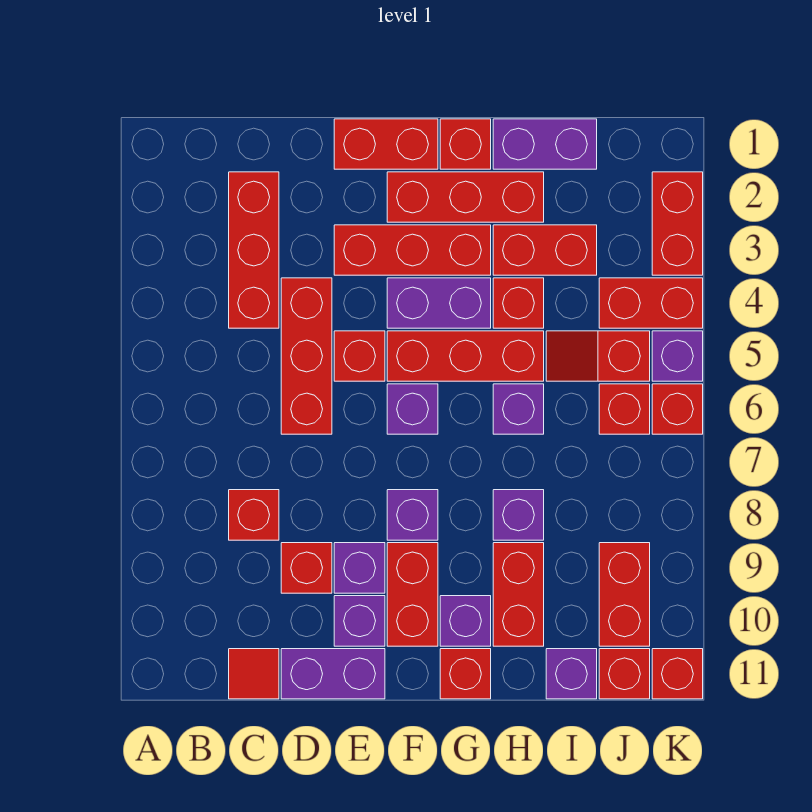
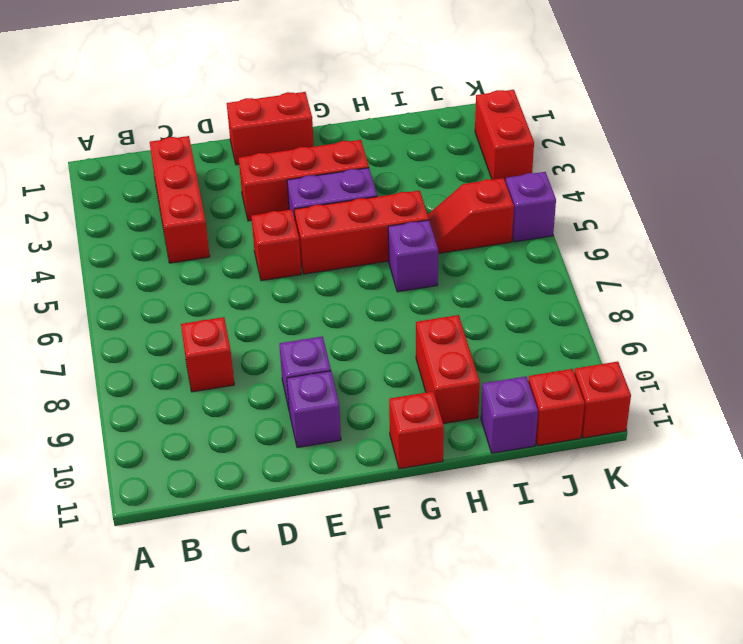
none -> red tile C11 level 1
none -> red brick D4:D6 level 1
none -> red brick D9 level 1
none -> purple brick D11:E11 level 1

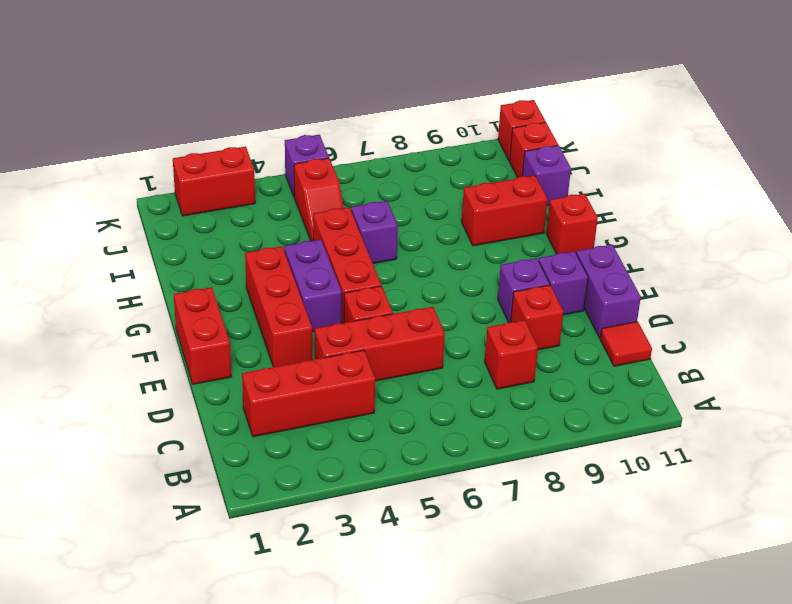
none -> red brick F2:H2 level 1
none -> purple brick F6 level 1
none -> purple brick F8 level 1
none -> red brick F9:F10 level 1

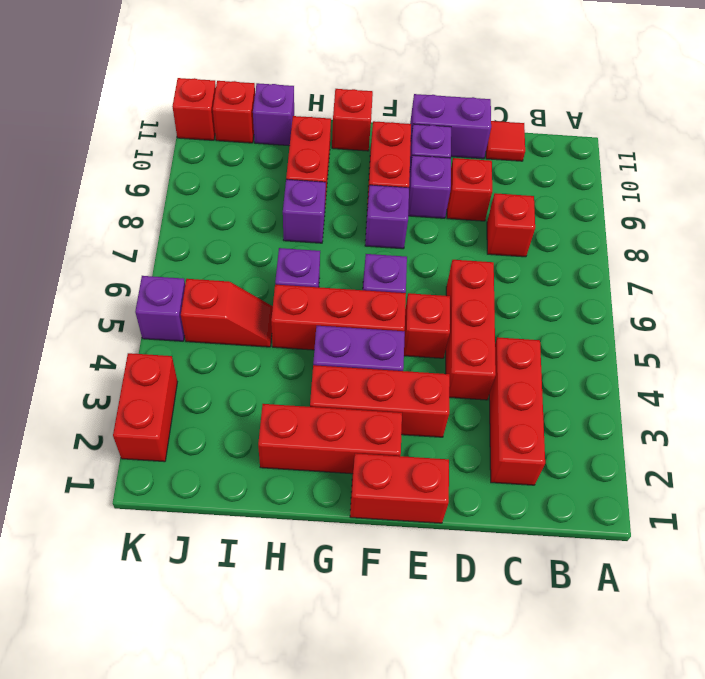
none -> red brick G1 level 1
none -> purple brick G10 level 1
none -> purple brick H1:I1 level 1
none -> red brick H3:I3 level 1

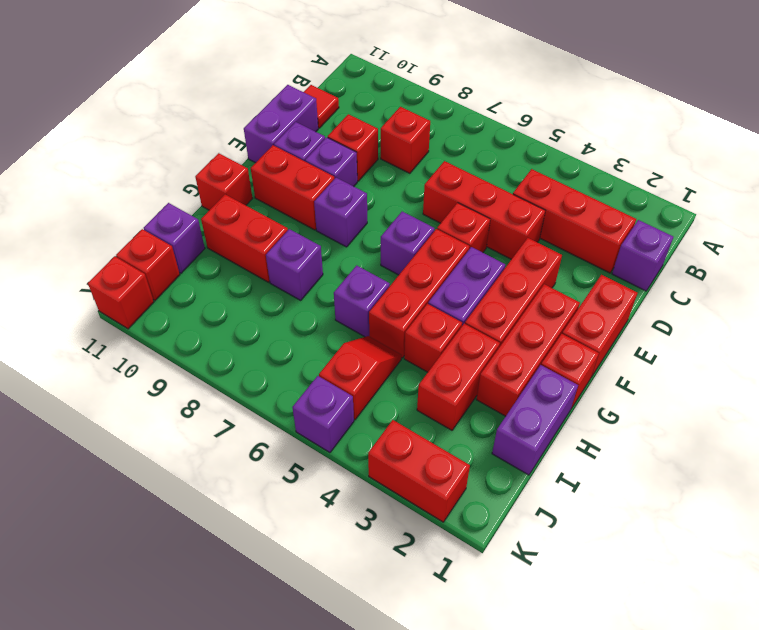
purple brick C1 level 1 -> purple brick G10 level 1
none -> red brick J4:K4 level 1
none -> red brick J6 level 1
none -> red brick J9:J10 level 1
none -> red brick K6 level 1

